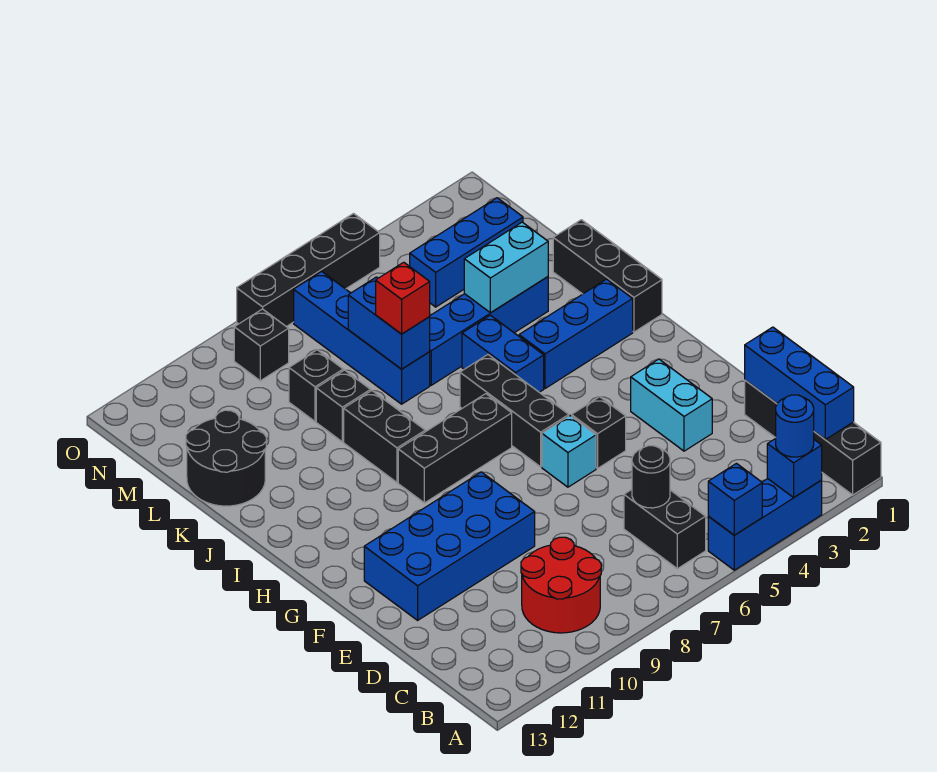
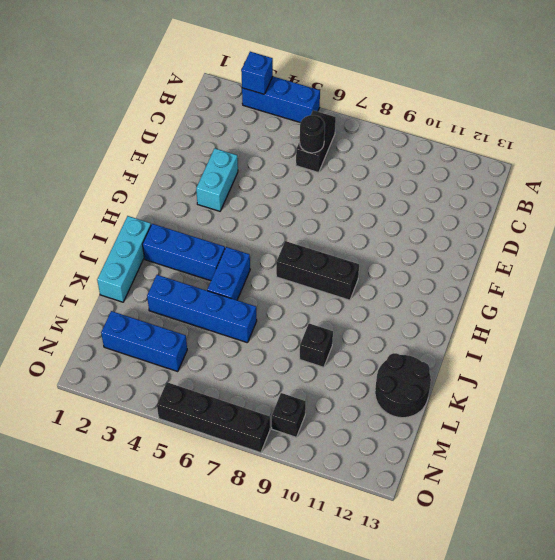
cyan brick I1:K1 level 1 -> black brick I1:K1 level 1
none -> black brick A1:D1 level 1
none -> red round brick B9:C10 level 1
none -> blue brick E9:F12 level 1
none -> black brick F5 level 1

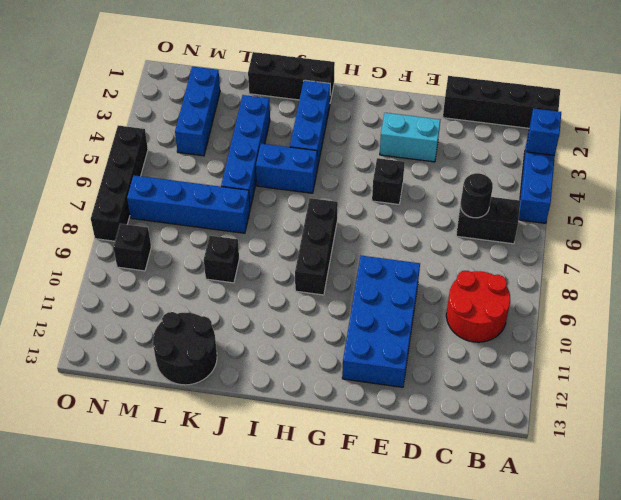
none -> cyan brick F6 level 1
none -> black brick G6:I6 level 1
none -> black brick I9:J9 level 1
none -> black brick L9 level 1

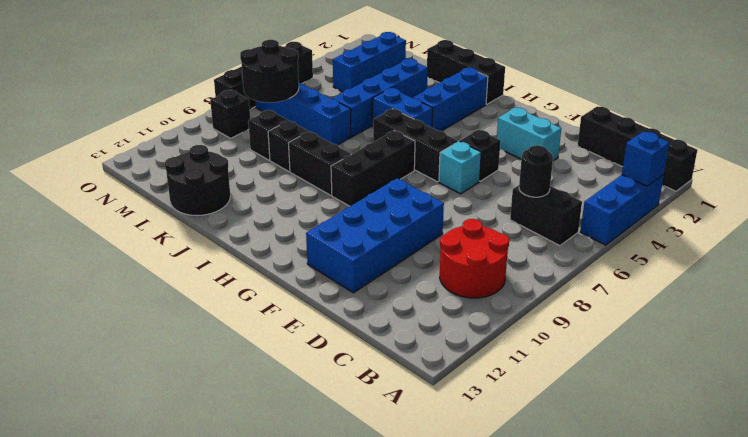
black round brick M7:N8 level 2 -> none
none -> blue brick A5 level 2
none -> blue brick B1:D1 level 2
none -> cyan brick K3:K4 level 2
none -> blue brick K7:L7 level 2

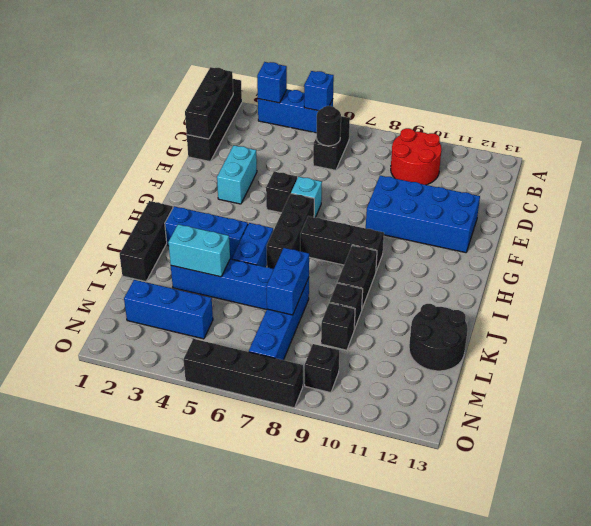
black brick B1:D1 level 2 -> blue brick B1:D1 level 2
none -> blue round brick A3 level 3
none -> red brick K7 level 3

